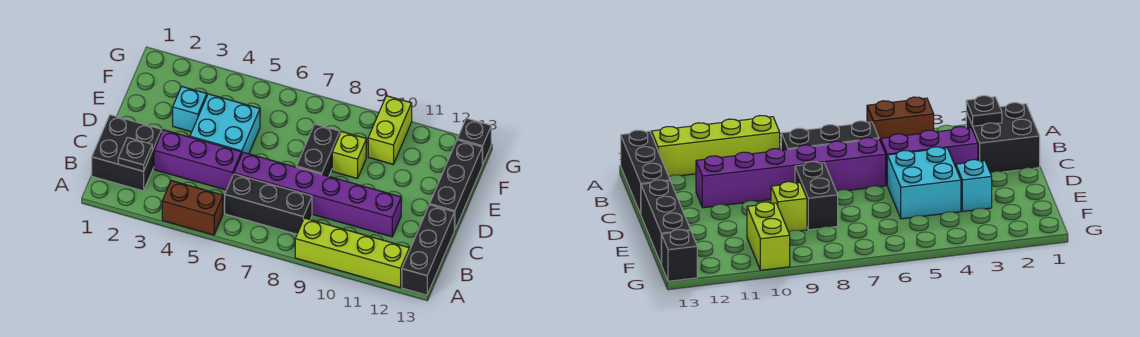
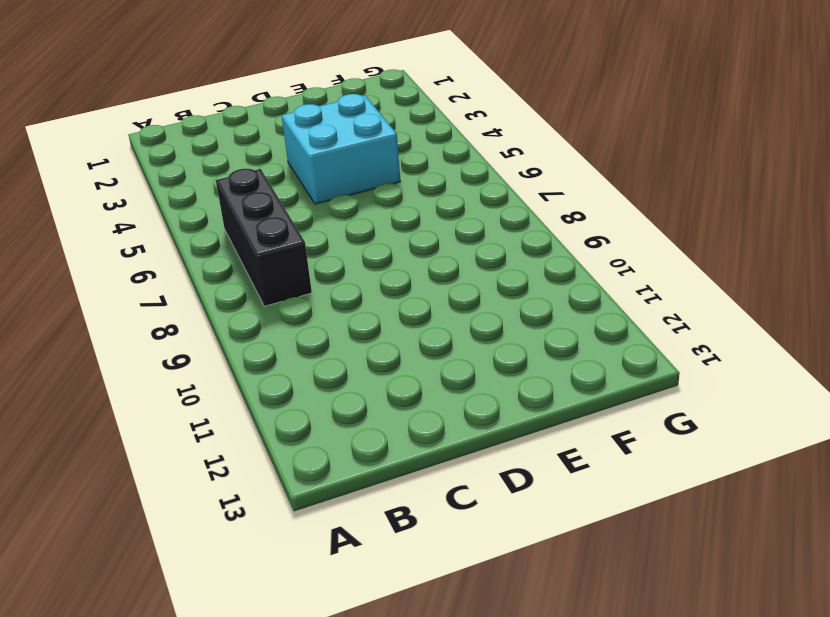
none -> brown brick A4:A5 level 1
none -> lime brick A9:A12 level 1
none -> black brick A13:C13 level 1

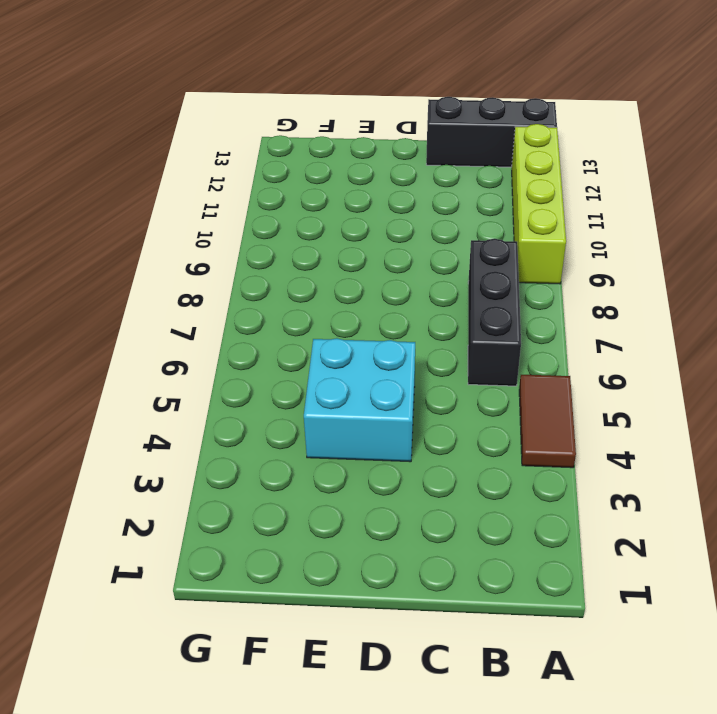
brown tile A4:A5 level 1 -> brown brick A4:A5 level 1
none -> black brick B1:C2 level 1
none -> purple brick C3:C5 level 1
none -> purple brick C6:C11 level 1

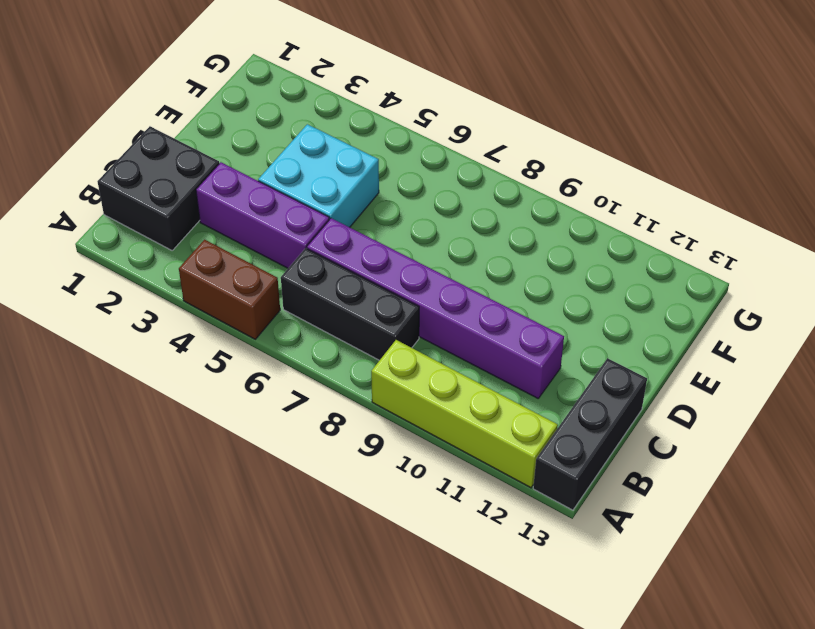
none -> black brick D8:E8 level 1
none -> black brick D13:F13 level 1
none -> cyan brick E3 level 1

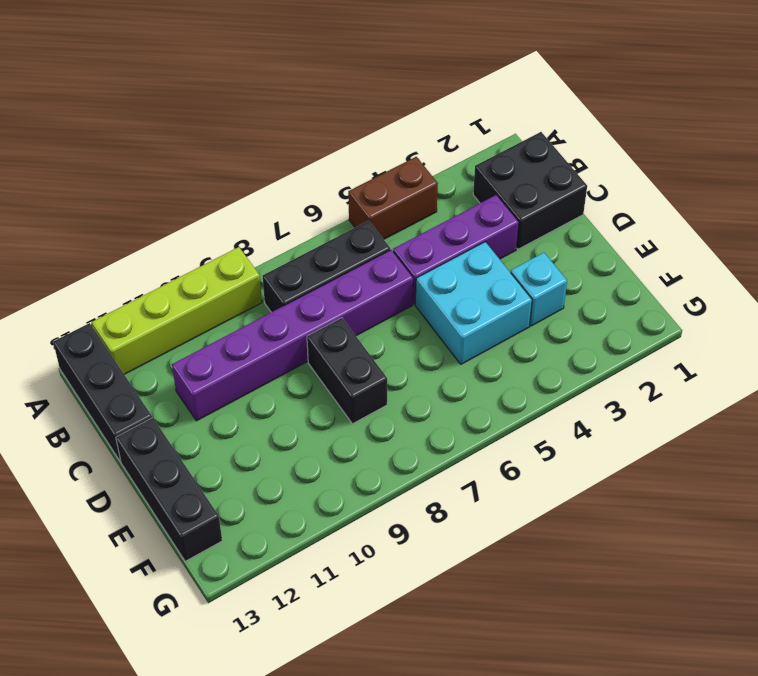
none -> lime brick E9 level 1
none -> lime brick F10:G10 level 1
none -> black brick G13 level 1

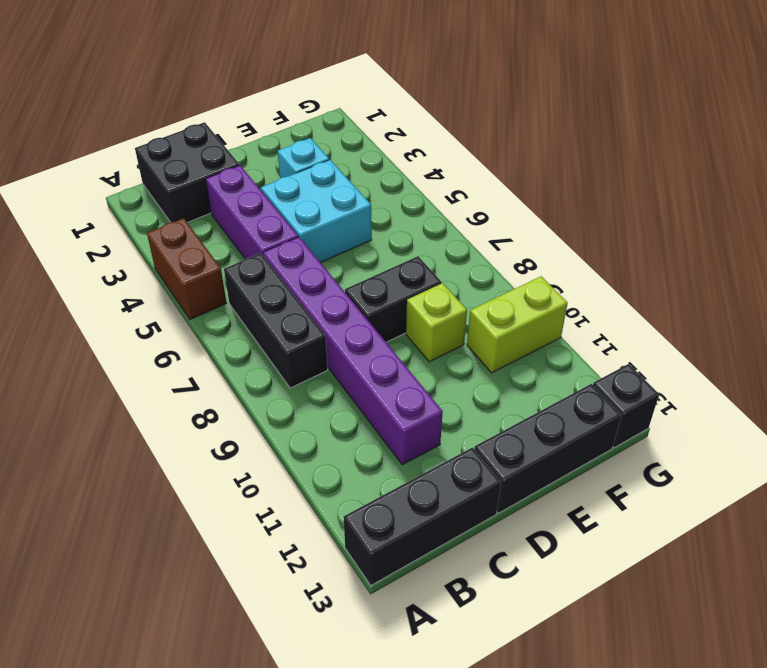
none -> lime brick A9:A12 level 1
none -> black plate B2 level 2

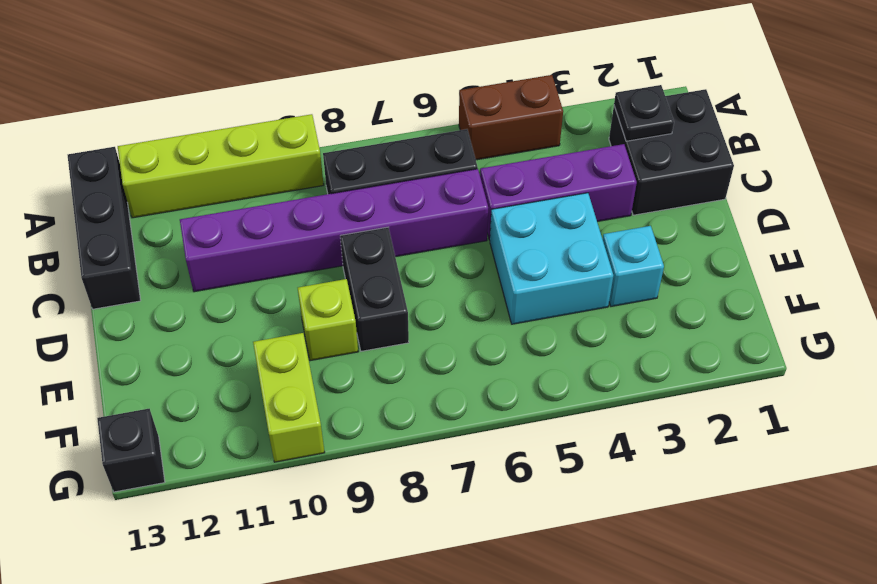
none -> black brick D13:F13 level 1

